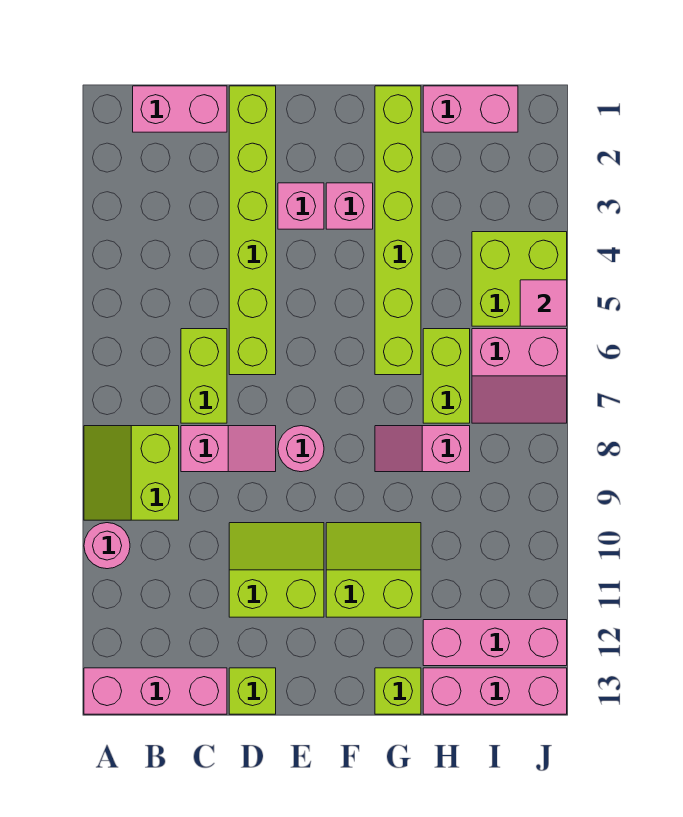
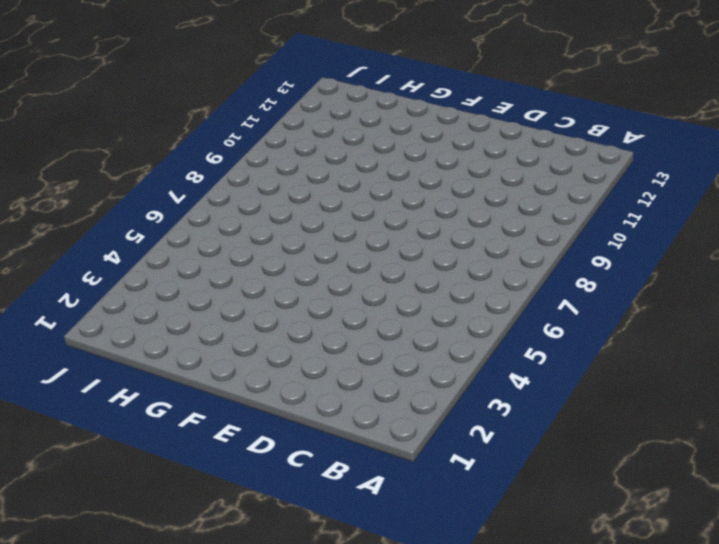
none -> lime slope A8:B9 level 1 top B
none -> pink round brick A10 level 1
none -> pink brick A13:C13 level 1

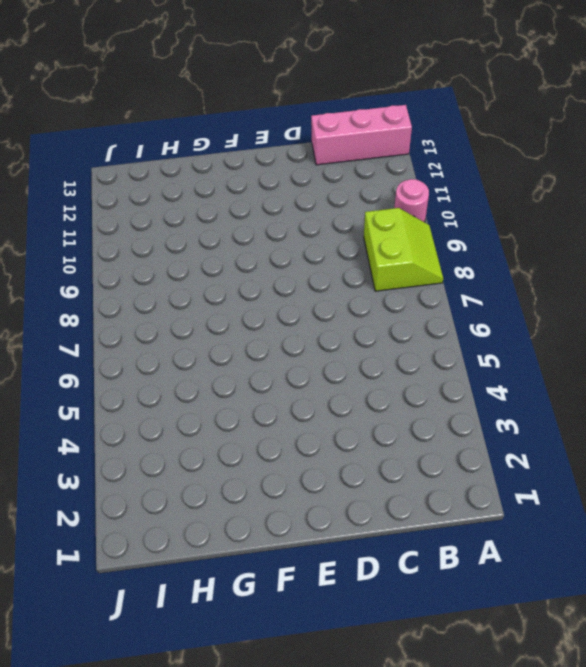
none -> pink brick B1:C1 level 1
none -> lime brick C6:C7 level 1
none -> pink slope C8:D8 level 1 top C

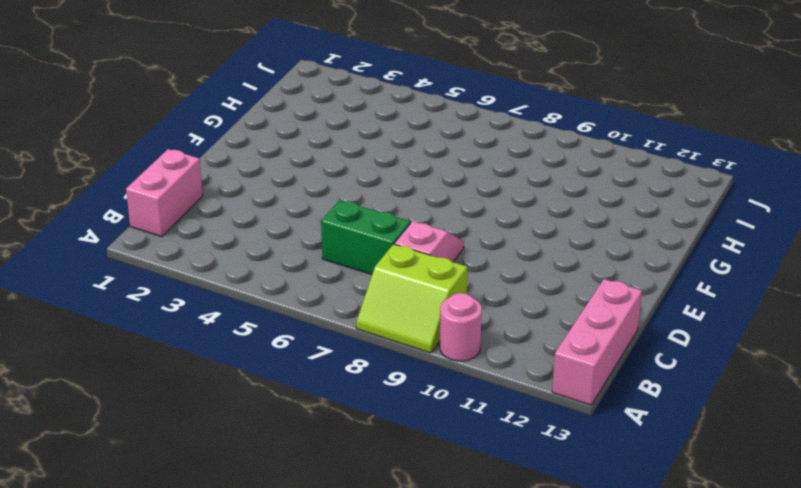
green brick C6:C7 level 1 -> lime brick C6:C7 level 1
none -> lime brick D1:D6 level 1
none -> lime slope D10:E11 level 1 top 11
none -> lime brick D13 level 1

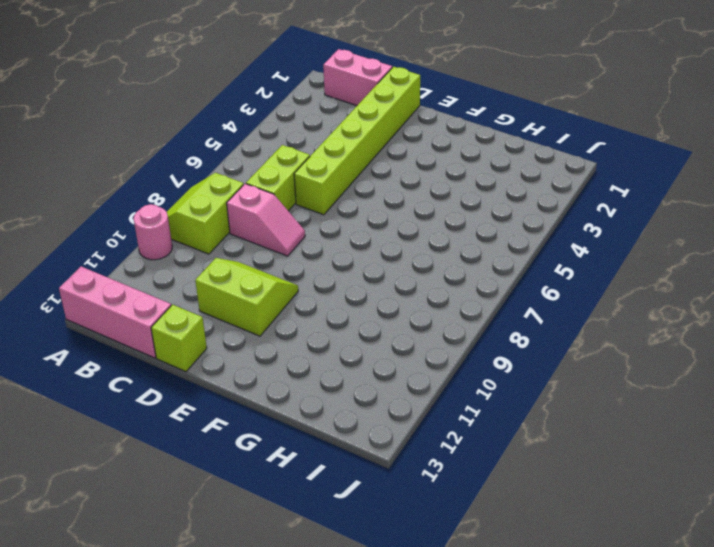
none -> pink brick E3 level 1
none -> pink round brick E8 level 1
none -> pink brick F3 level 1

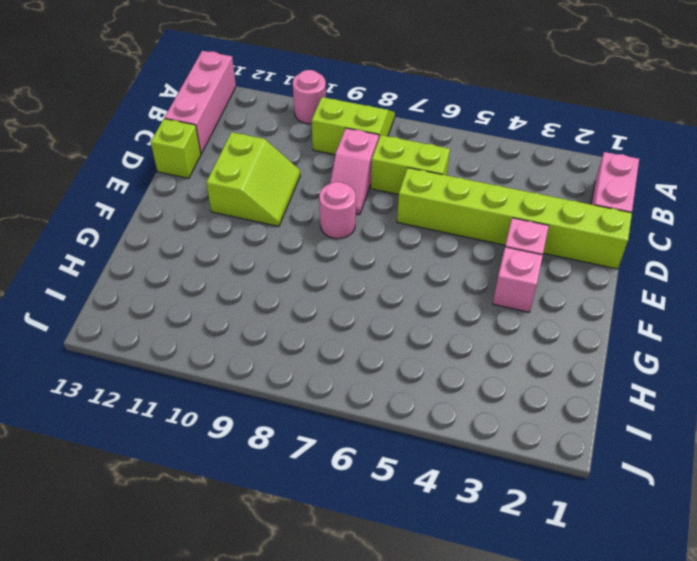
none -> lime slope F10:G11 level 1 top 11
none -> lime brick G1:G6 level 1
none -> pink slope G8:H8 level 1 top H

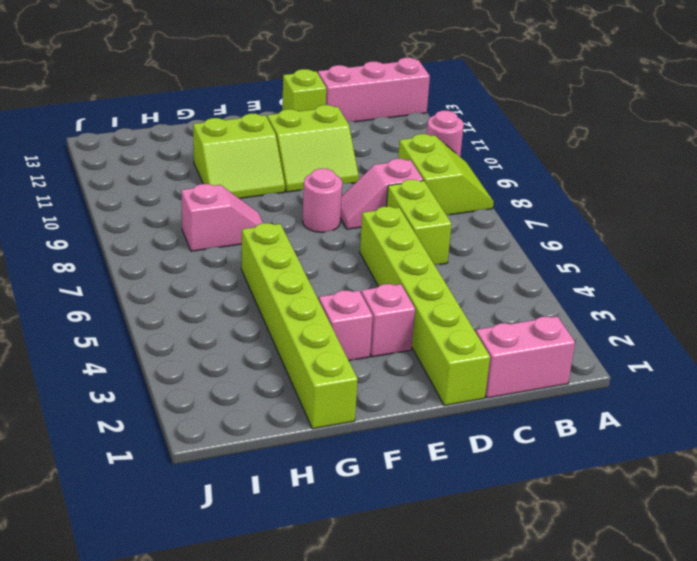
none -> lime brick G13 level 1
none -> pink brick H1:I1 level 1
none -> lime brick H6:H7 level 1

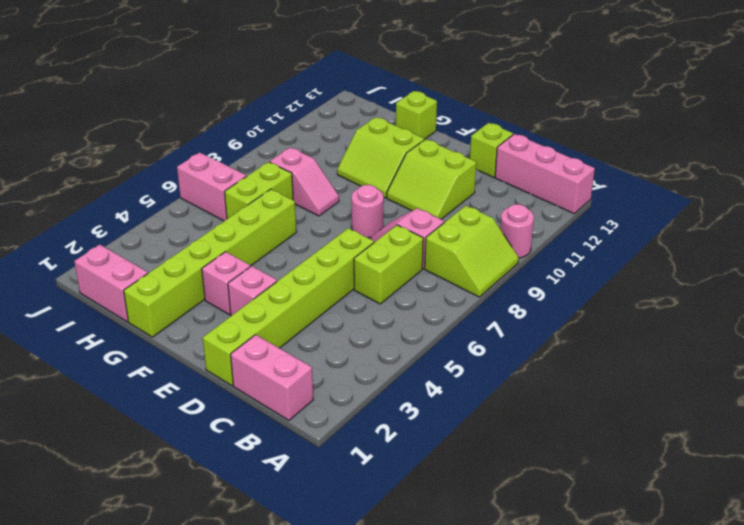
none -> pink brick H12:J12 level 1
none -> pink brick H13:J13 level 1
none -> lime brick I4:J5 level 1

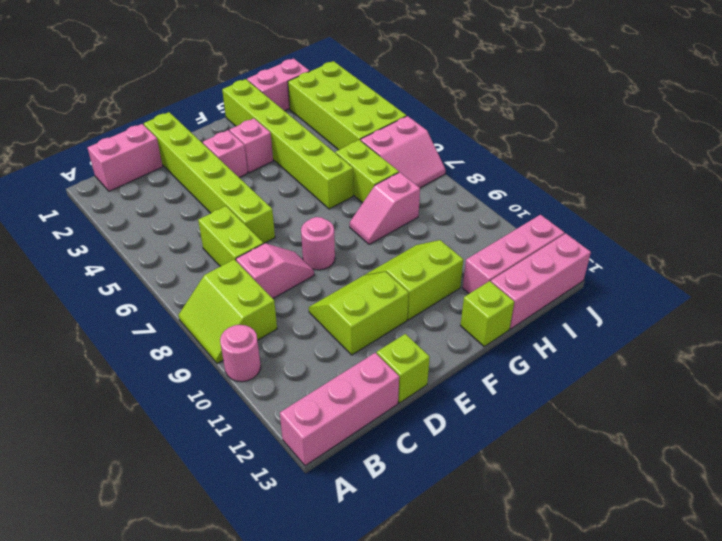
lime brick I2:J5 level 1 -> lime brick I4:J5 level 1
none -> pink tile J5 level 2

